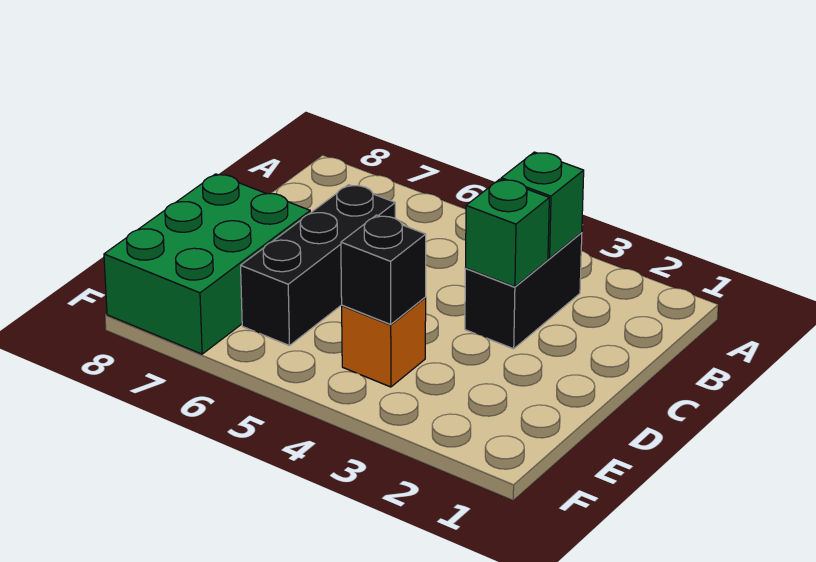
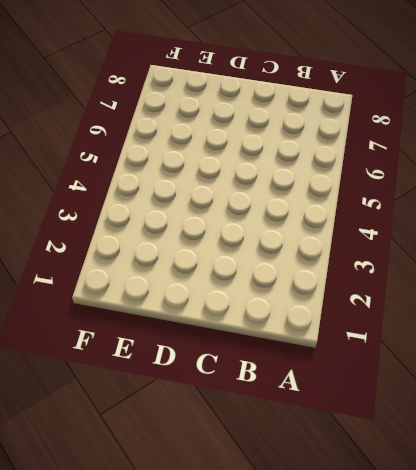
none -> black brick B3:C3 level 1
none -> black brick C6:E6 level 1

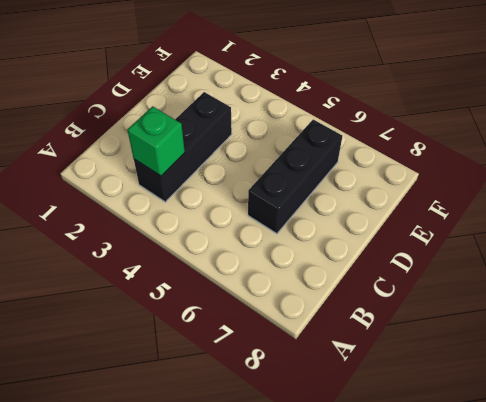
black brick B3:D3 level 1 -> black brick B3:C3 level 1
none -> green brick D7:F8 level 1
none -> orange brick E4 level 1

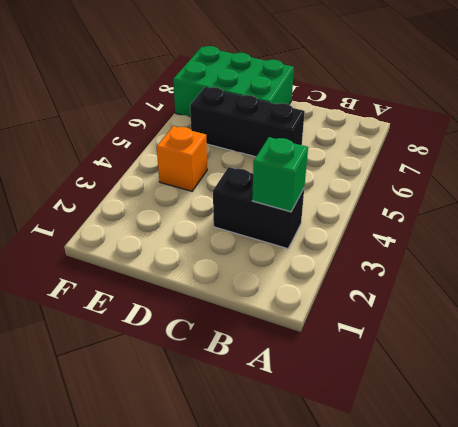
none -> green brick C3 level 2
none -> black brick E4 level 2

